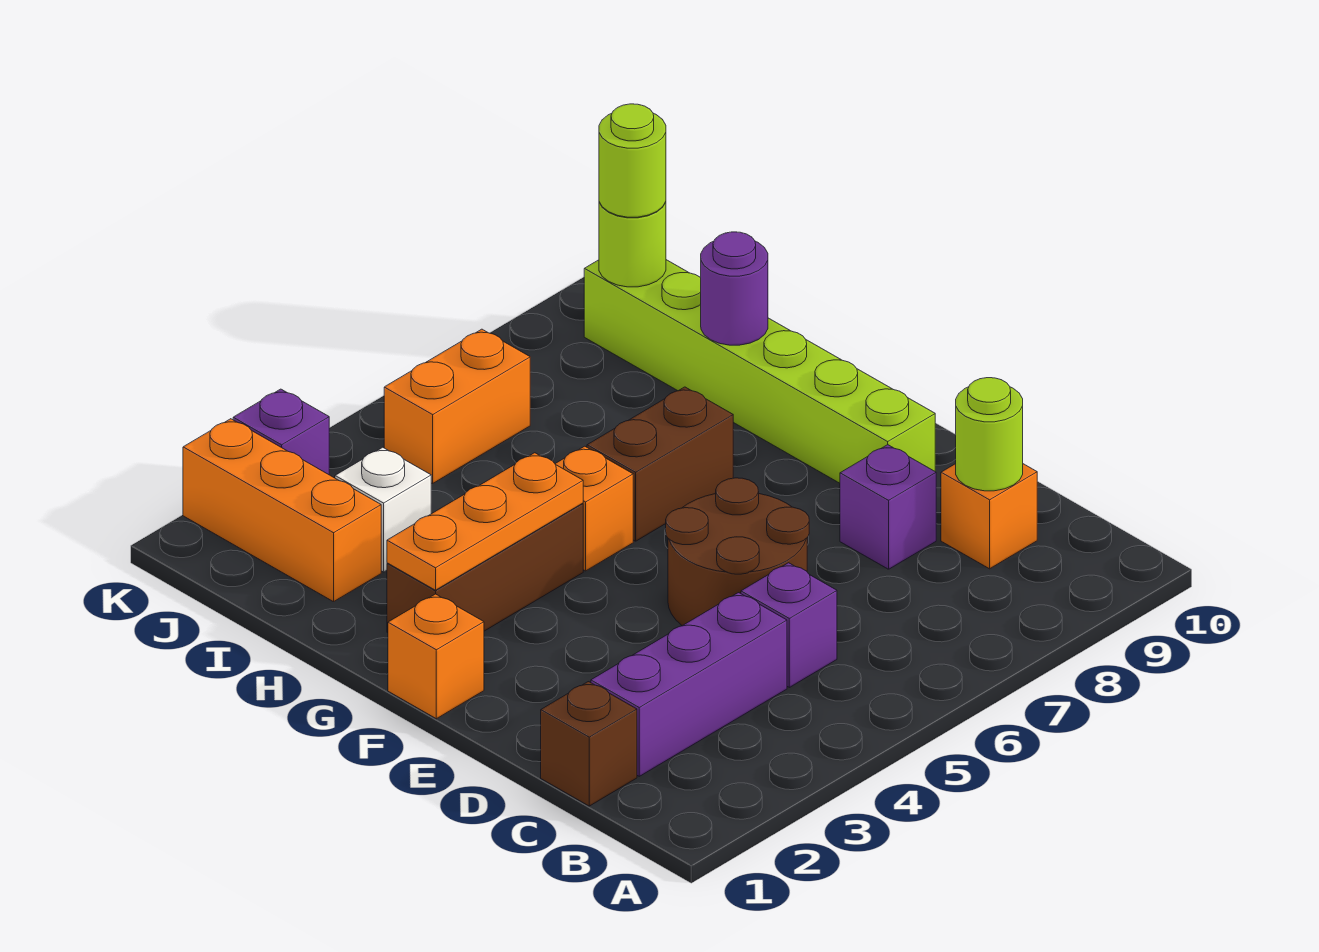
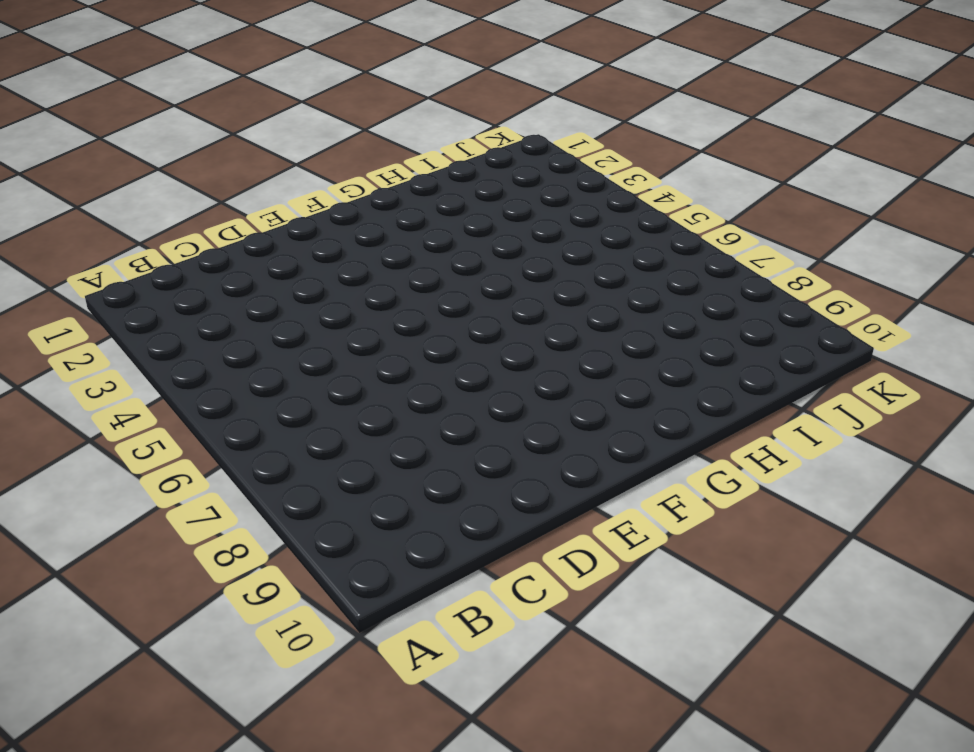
none -> brown brick C1 level 1
none -> purple brick C2:C4 level 1
none -> purple brick C5 level 1

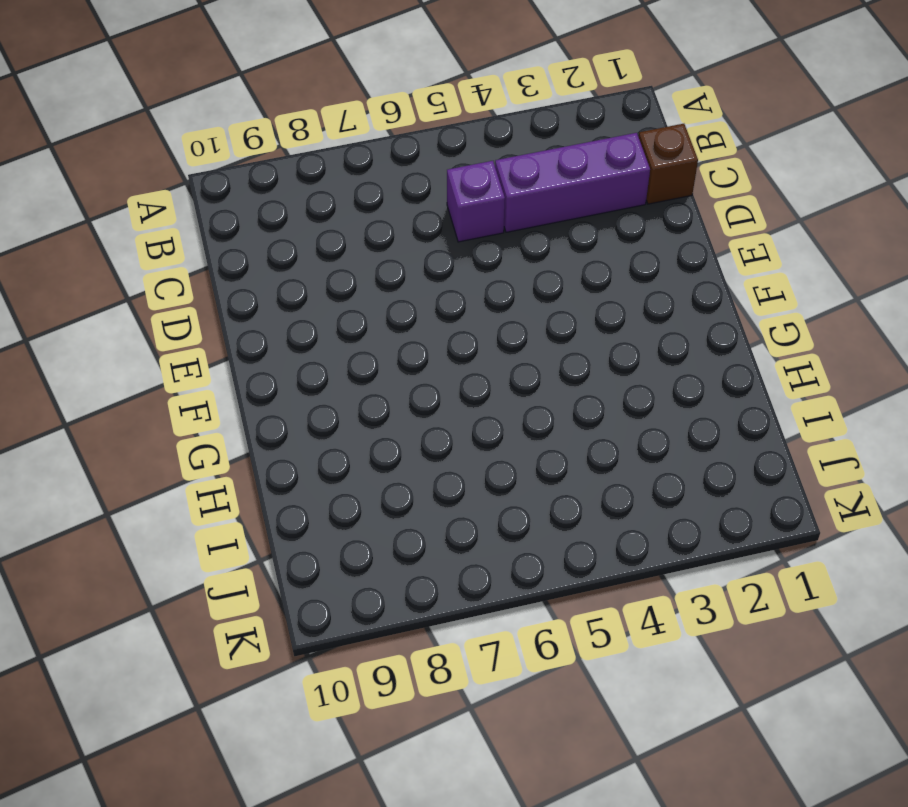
none -> orange brick C9 level 1
none -> brown round brick D5:E6 level 1
none -> purple brick D8 level 1

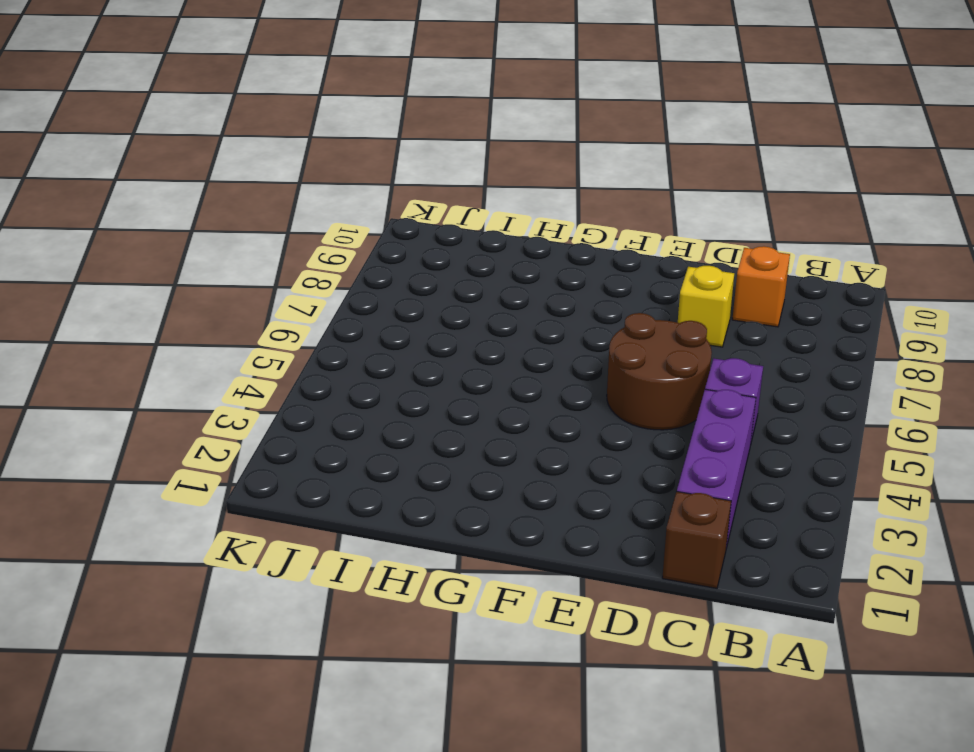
yellow brick D8 level 1 -> purple brick D8 level 1
none -> lime brick E9:J9 level 1
none -> orange brick F1 level 1
none -> brown brick G2:G4 level 1

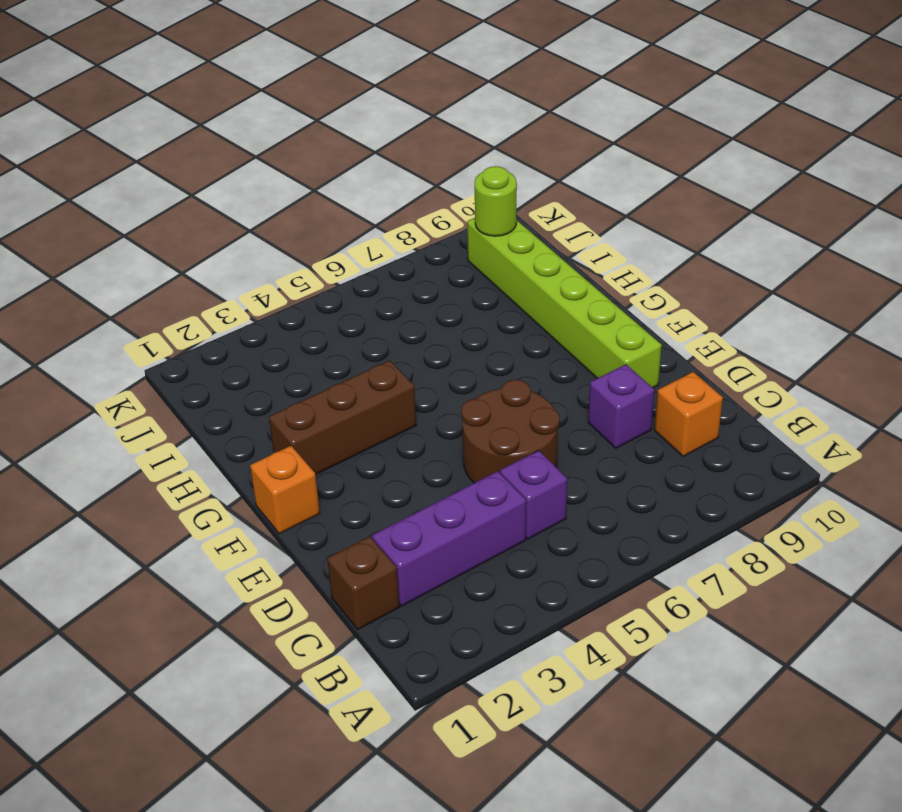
none -> orange brick G5 level 1
none -> brown brick G6:G7 level 1
none -> orange brick I2:K2 level 1

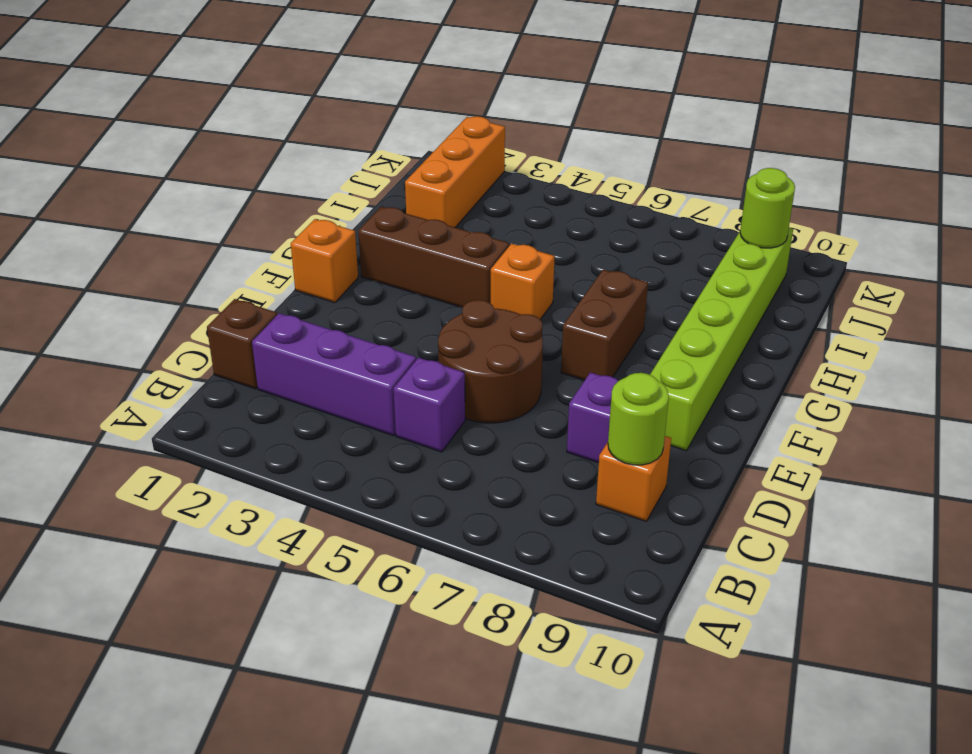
brown brick F7:G7 level 1 -> brown brick G6:G7 level 1
none -> white brick I3 level 1
none -> orange brick J5:J6 level 1
none -> purple brick K3 level 1

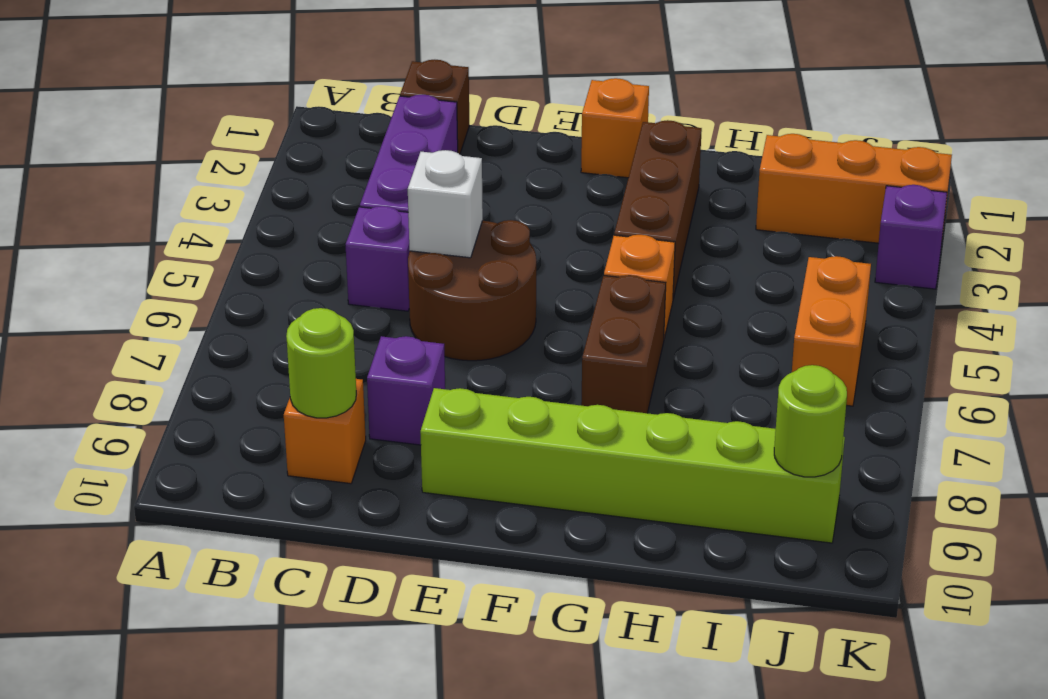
white brick D5 level 2 -> white brick I3 level 1
none -> orange plate G2:G4 level 2
none -> purple round brick H9 level 2
none -> lime round brick J9 level 3

